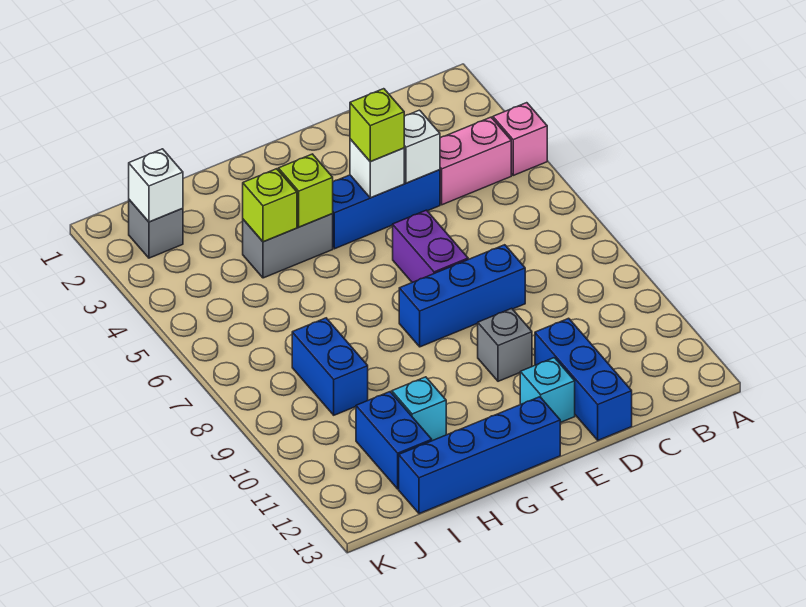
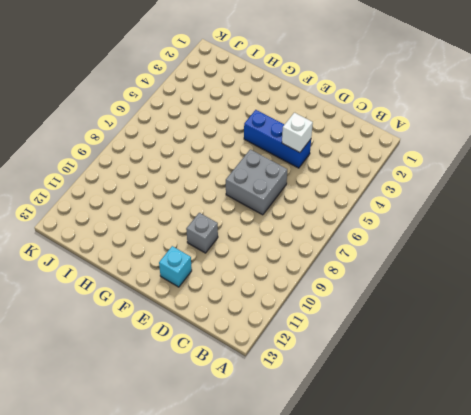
grey brick D6:E7 level 1 -> purple brick E6:E7 level 1
none -> pink brick A4 level 1
none -> pink brick B4:C4 level 1
none -> blue brick D8:F8 level 1

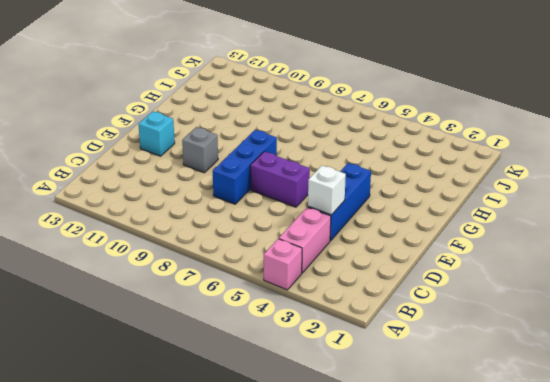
none -> blue brick D11:D13 level 1
none -> blue brick F13:I13 level 1
none -> grey brick G4:H4 level 1

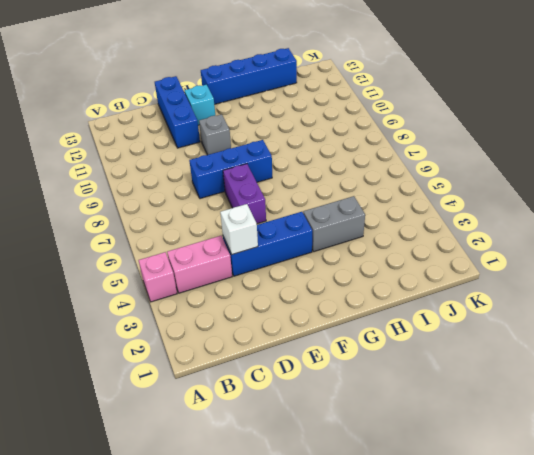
none -> cyan brick H11 level 1
none -> blue brick I8:I9 level 1
none -> blue brick I11:I12 level 1

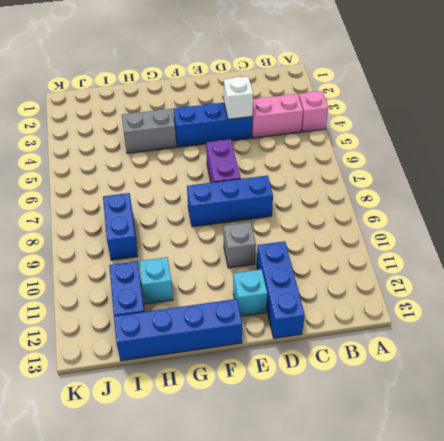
none -> grey brick J2 level 1
none -> white brick E4 level 2
none -> lime brick G4 level 2

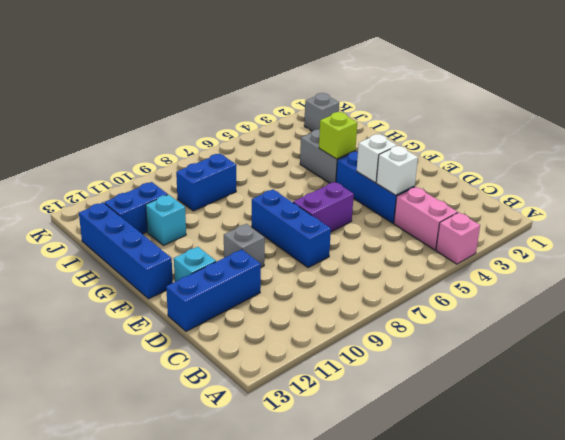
none -> lime brick H4 level 2
none -> white brick J2 level 2
none -> lime brick E4 level 3

